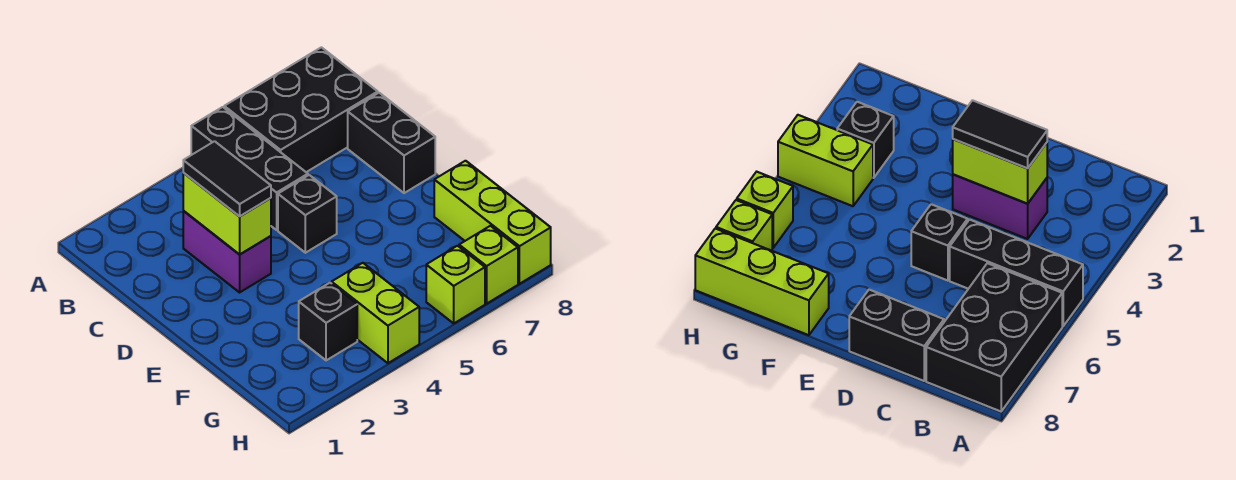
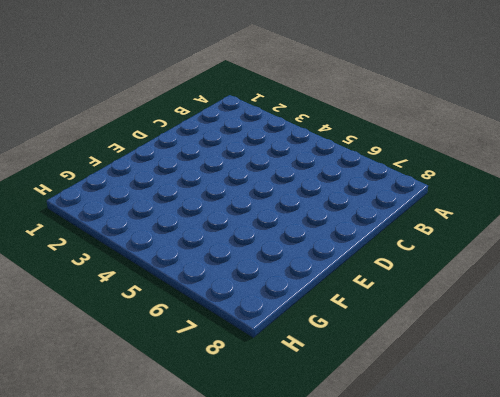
none -> black brick A5:C5 level 1
none -> black brick A6:B8 level 1
none -> purple brick C3:D3 level 1

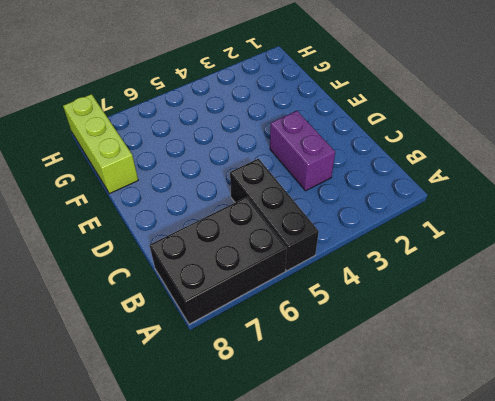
none -> black brick C8:D8 level 1
none -> black brick D5 level 1
none -> black brick G3 level 1

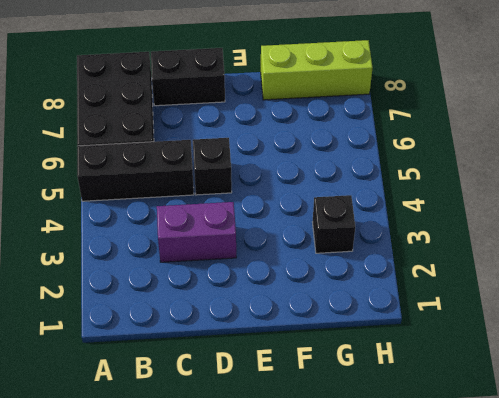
none -> lime brick G4:H4 level 1
none -> lime brick H6 level 1
none -> lime brick H7 level 1

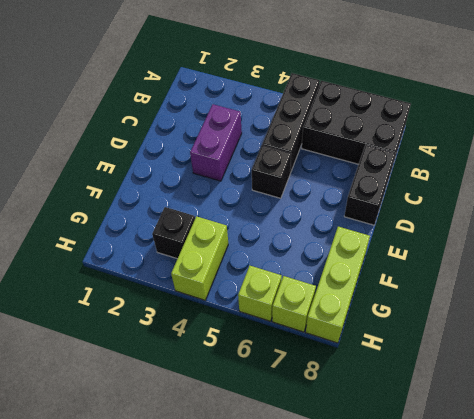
none -> lime brick C3:D3 level 2
none -> black tile C3:D3 level 3

